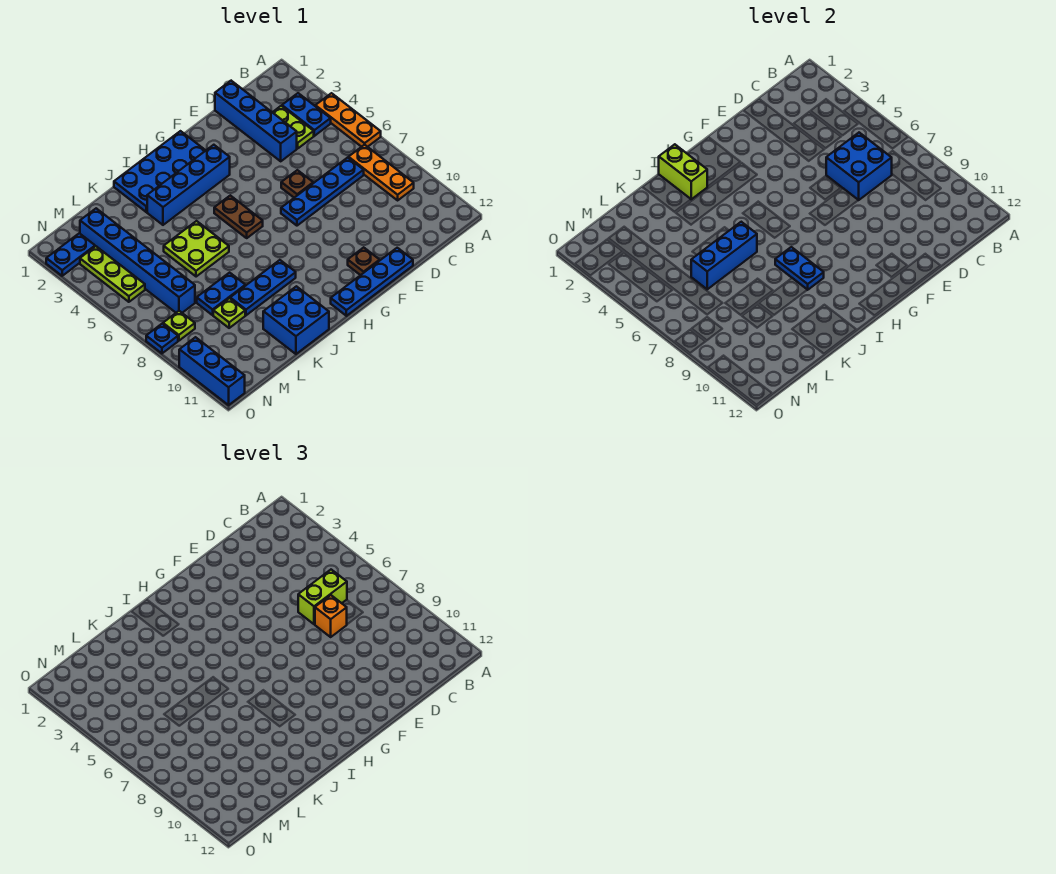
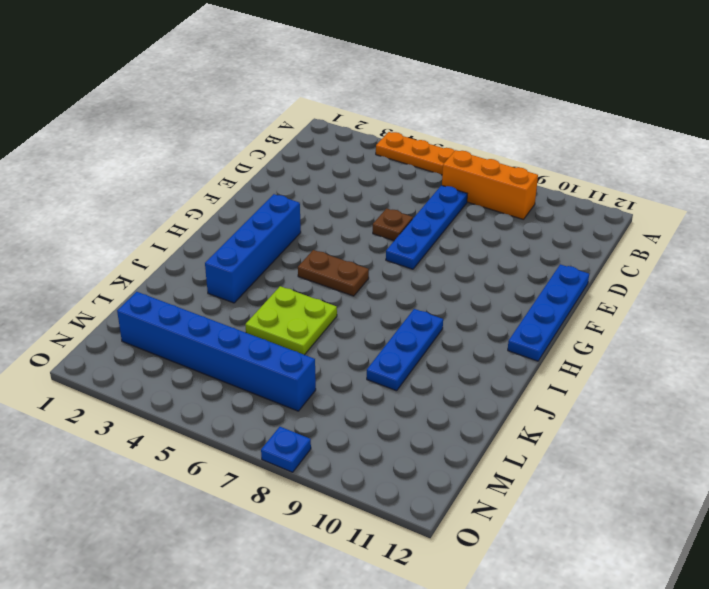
orange brick B7:B9 level 1 -> orange plate B7:B9 level 1
none -> blue plate B3:B4 level 1
none -> lime plate C3:C4 level 1
none -> blue brick D1:D4 level 1

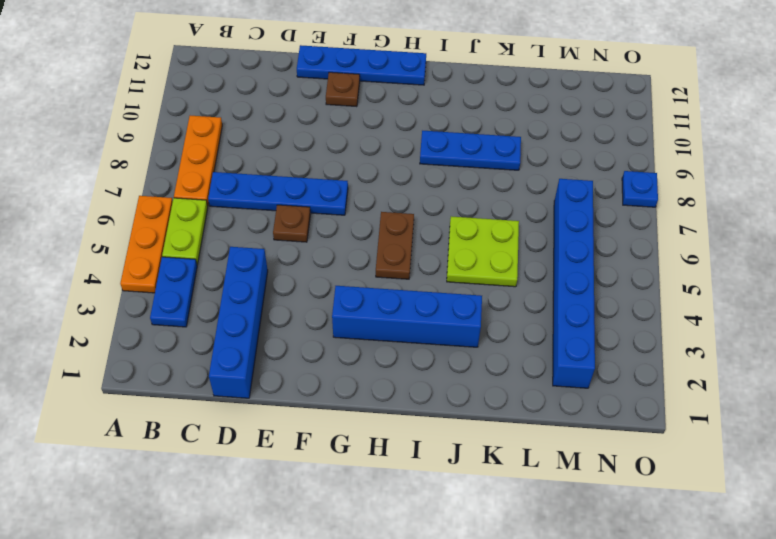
lime plate B5:B6 level 1 -> lime plate C3:C4 level 1
none -> blue plate G1:J2 level 1
none -> blue brick J11:K12 level 1
none -> blue plate K8:L8 level 1

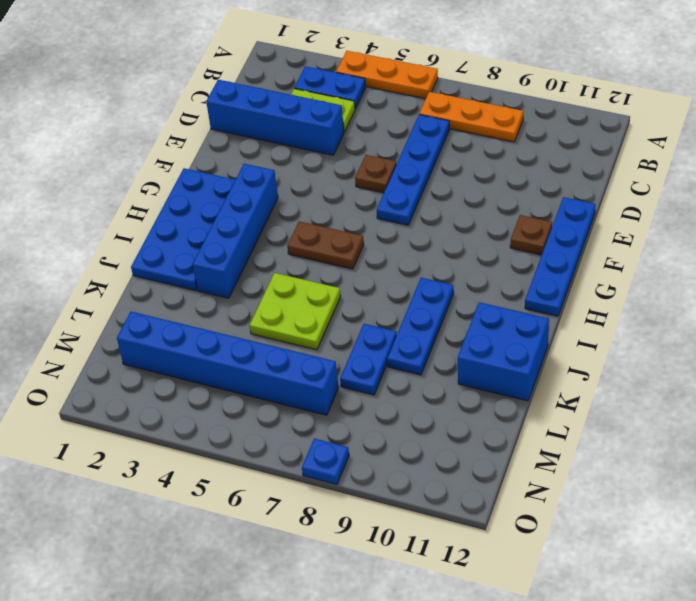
none -> lime plate L9 level 1
none -> blue plate N2:O2 level 1
none -> lime plate N3:N5 level 1

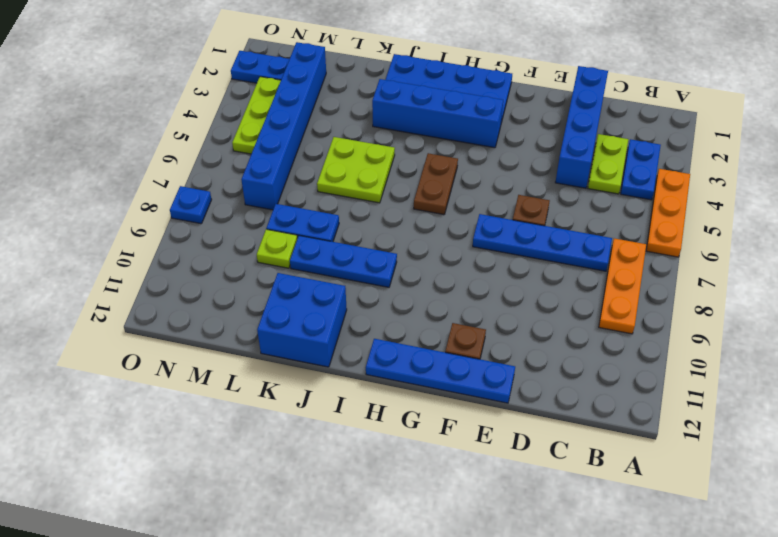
none -> lime plate N8 level 1
none -> blue brick O10:O12 level 1
none -> blue brick C6:D7 level 2

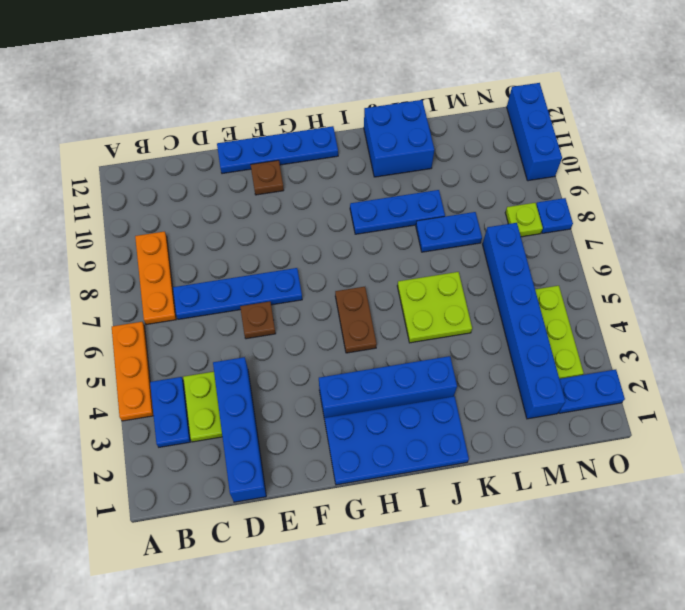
none -> lime plate L9 level 1
none -> blue brick C6:D7 level 2
none -> lime brick I1:I2 level 2

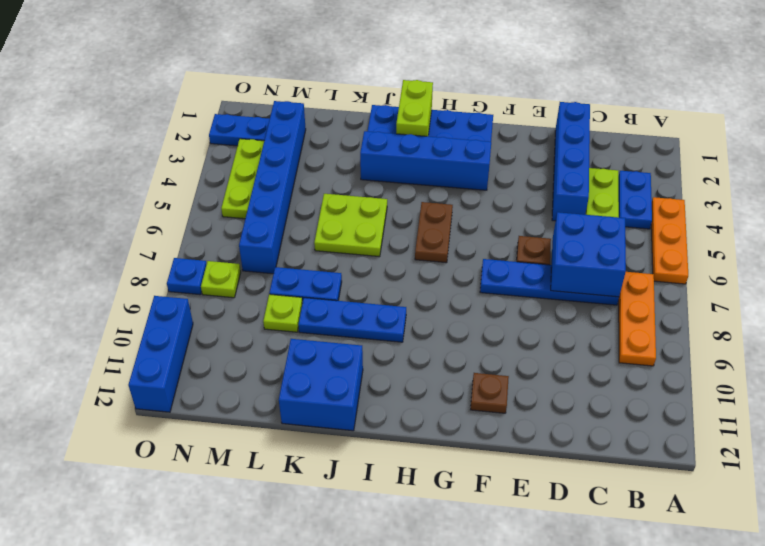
none -> blue plate E12:H12 level 1
none -> blue plate I8:I9 level 2
none -> blue brick J6:L6 level 2

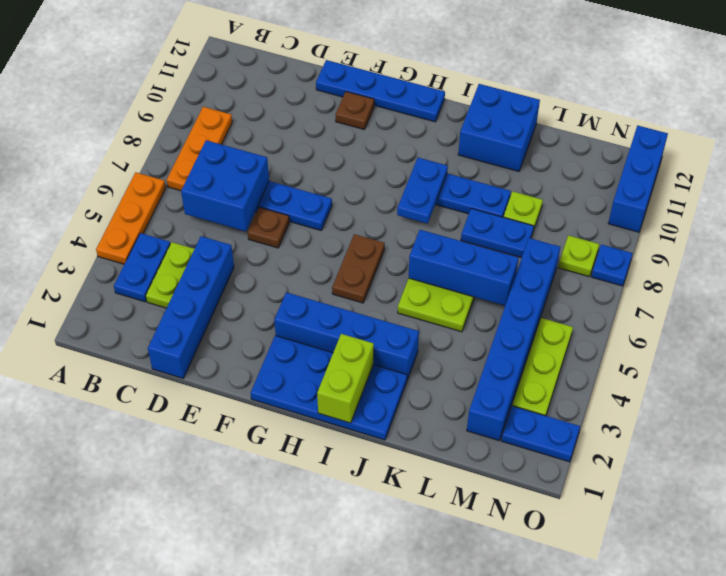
none -> lime brick C6:D6 level 3
none -> orange brick D7 level 3

